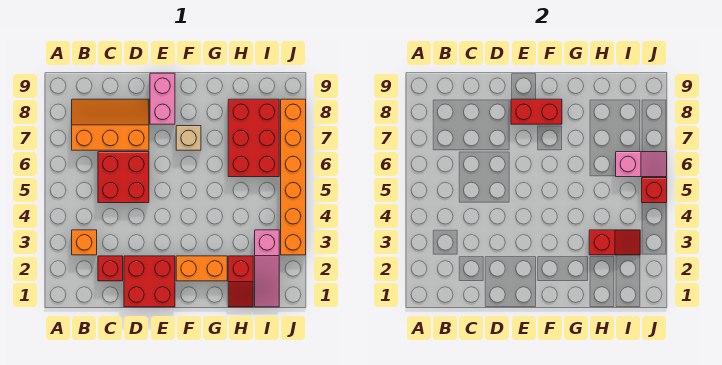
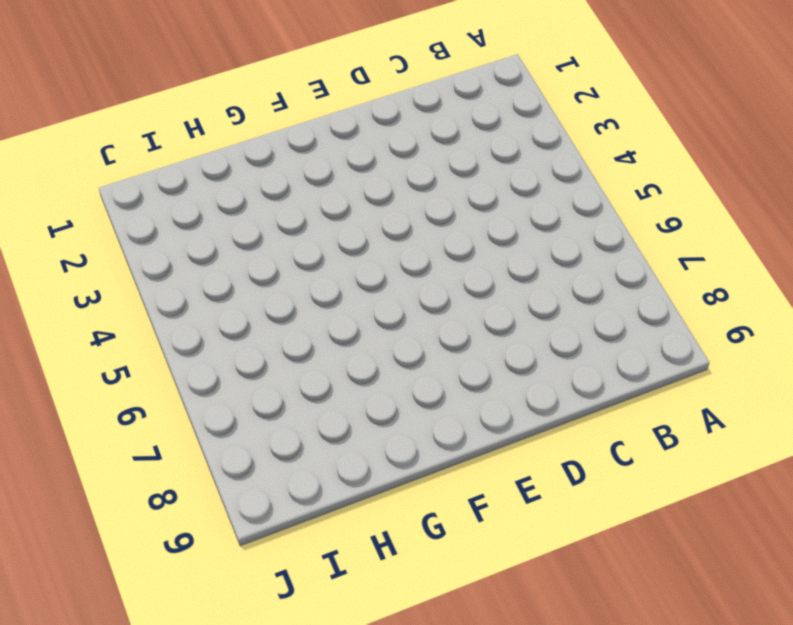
none -> orange brick B3 level 1
none -> orange slope B7:D8 level 1 top 7
none -> red brick C2 level 1

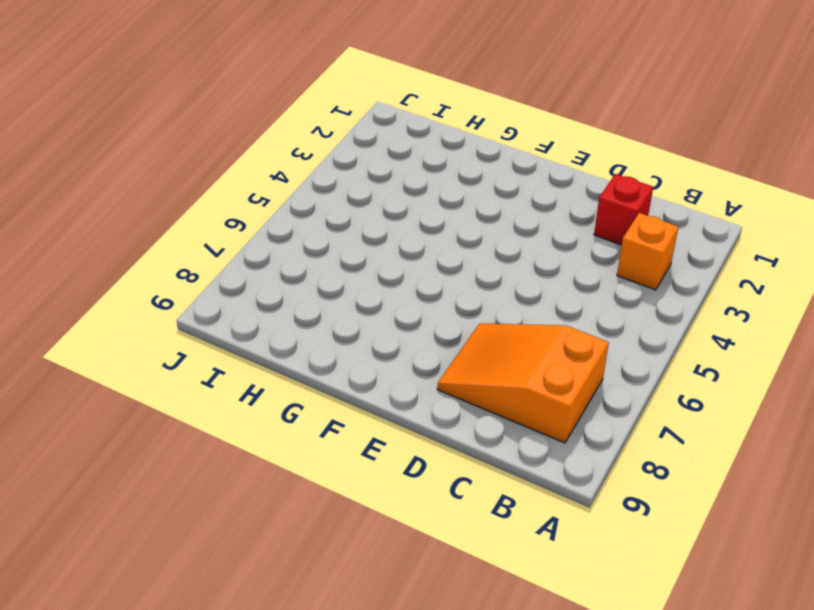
orange slope B7:D8 level 1 top B -> orange slope B7:D8 level 1 top 7
none -> red brick C5:D6 level 1
none -> red brick D1:E2 level 1
none -> pink brick E8:E9 level 1

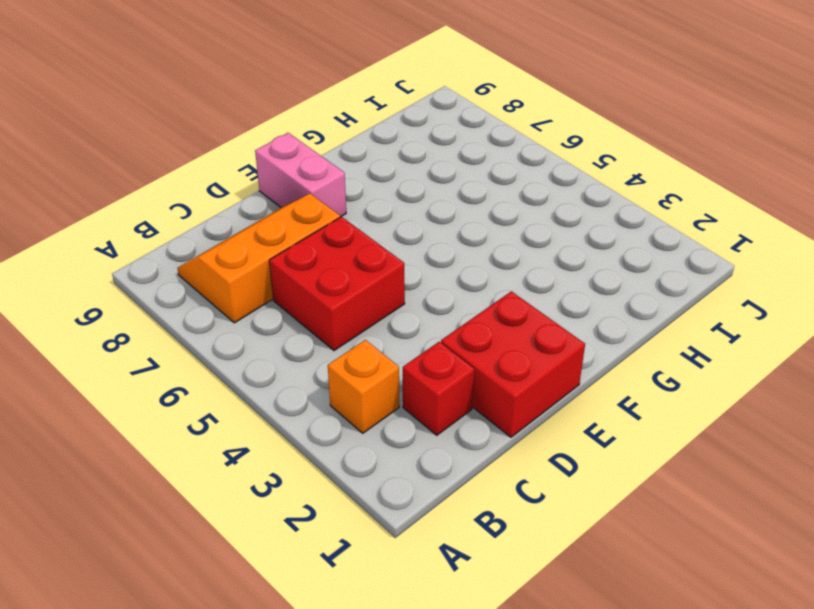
none -> orange brick F2:G2 level 1
none -> tan brick F7 level 1
none -> red slope H1:H2 level 1 top 2

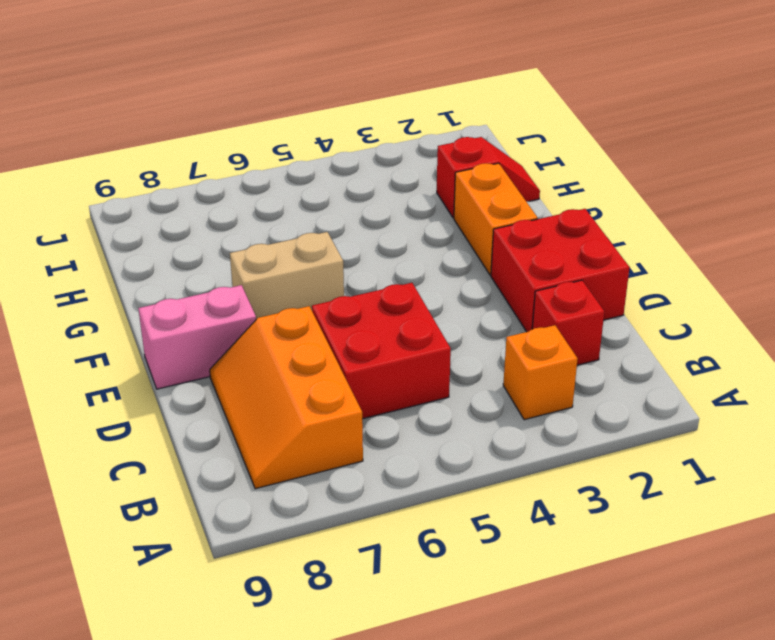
tan brick F6:F7 level 1 -> tan brick F7 level 1
none -> red brick H6:I8 level 1
none -> pink slope I1:I3 level 1 top 3
none -> orange brick J3:J8 level 1

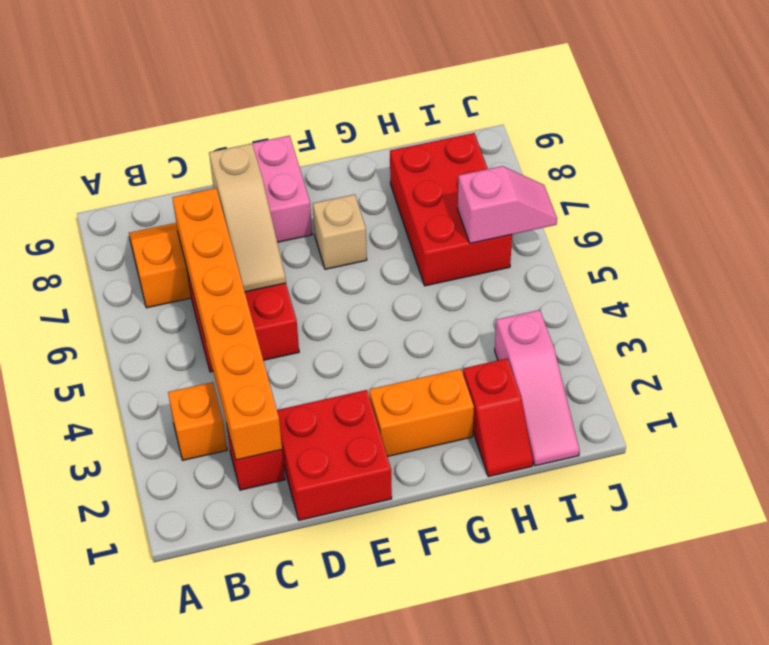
orange brick C2:C7 level 2 -> orange brick J3:J8 level 1
tan slope D6:D8 level 2 top 8 -> none
none -> red brick E8:F8 level 2
none -> red slope H3:I3 level 2 top H
none -> red brick J5 level 2

